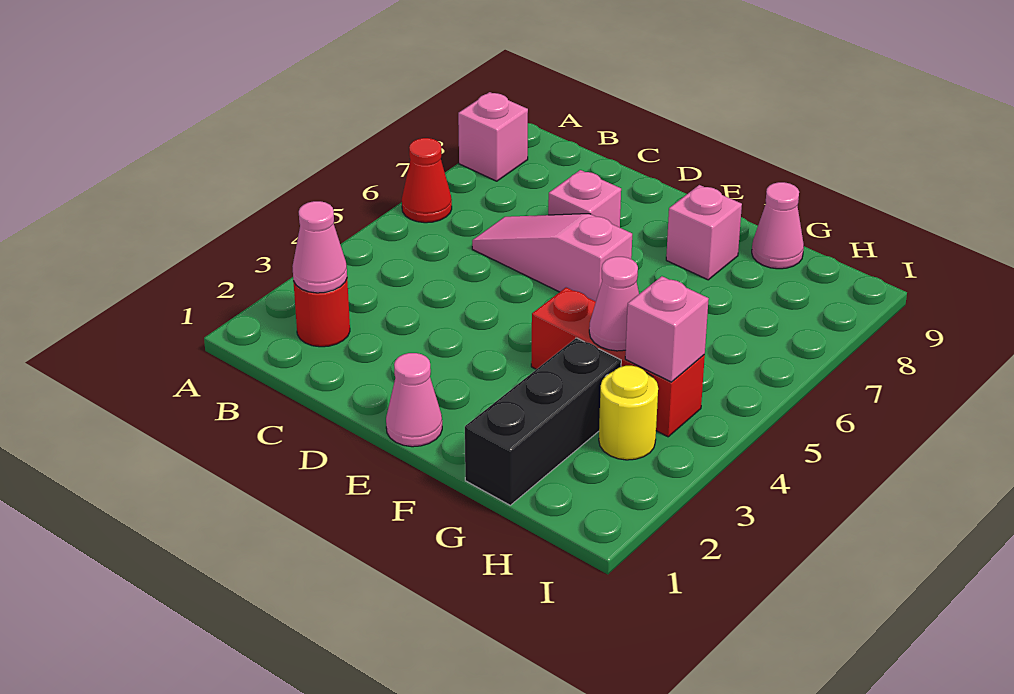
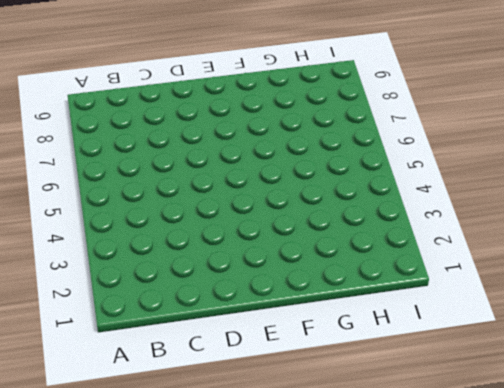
none -> red cone A6 level 1
none -> pink brick A8 level 1
none -> red round brick B2 level 1

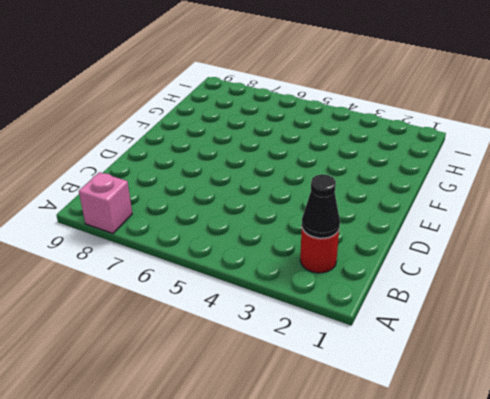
black cone B2 level 2 -> pink cone B2 level 2
none -> red cone A6 level 1
none -> pink slope C6:E6 level 1 top E
none -> pink brick D7 level 1

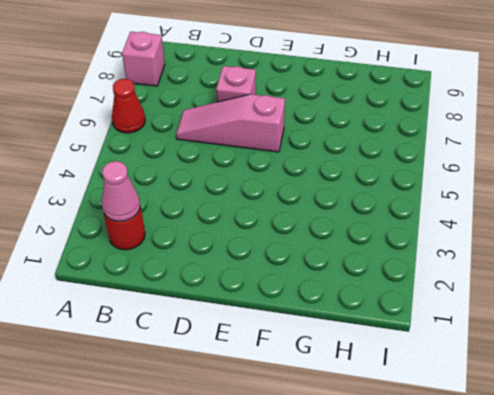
none -> pink cone E1 level 1
none -> red brick F4:H4 level 1
none -> pink brick F8 level 1

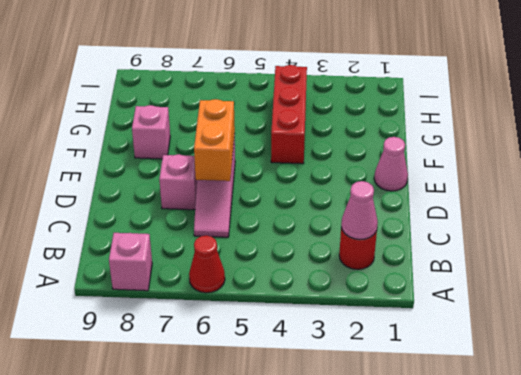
orange brick D6:E6 level 2 -> none
none -> black brick G1:G3 level 1
none -> pink cone G9 level 1
none -> yellow round brick H3 level 1

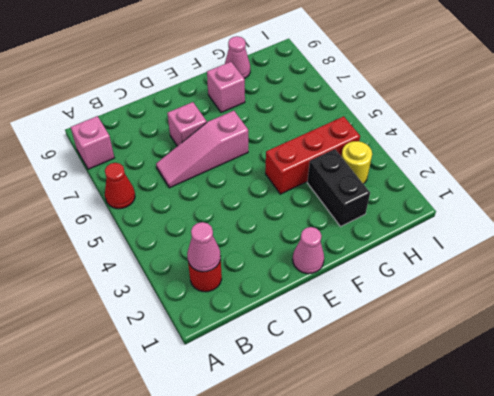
black brick G2:G3 level 1 -> black brick G1:G3 level 1
none -> pink cone G4 level 2
none -> pink brick H4 level 2

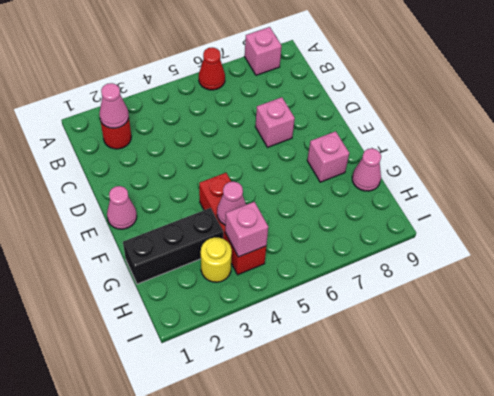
none -> pink slope C6:E6 level 1 top E

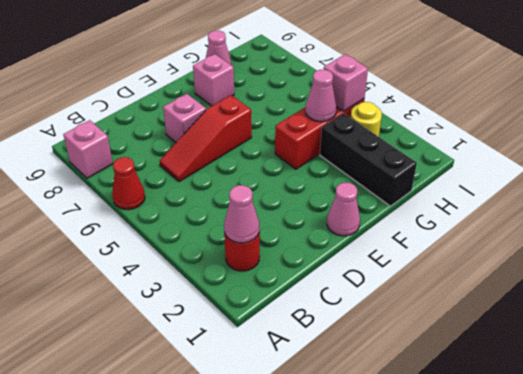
red slope C6:E6 level 1 top E -> pink slope C6:E6 level 1 top E

